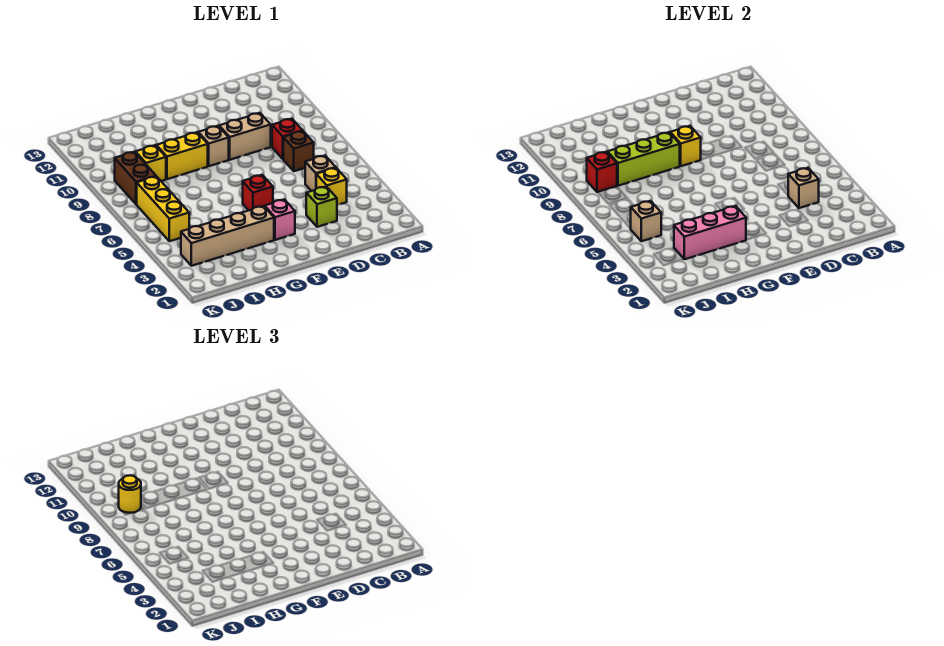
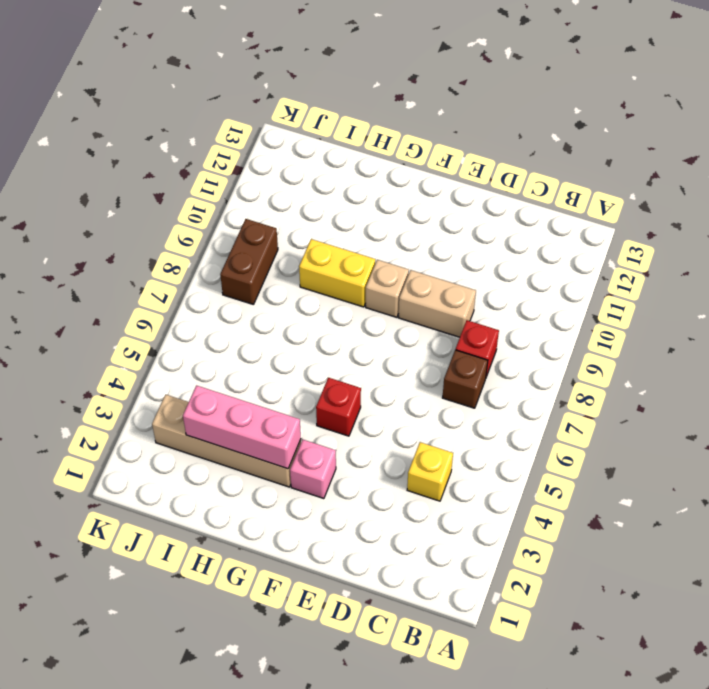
none -> tan brick C5 level 1
none -> lime brick D3 level 1
none -> yellow brick I9 level 1

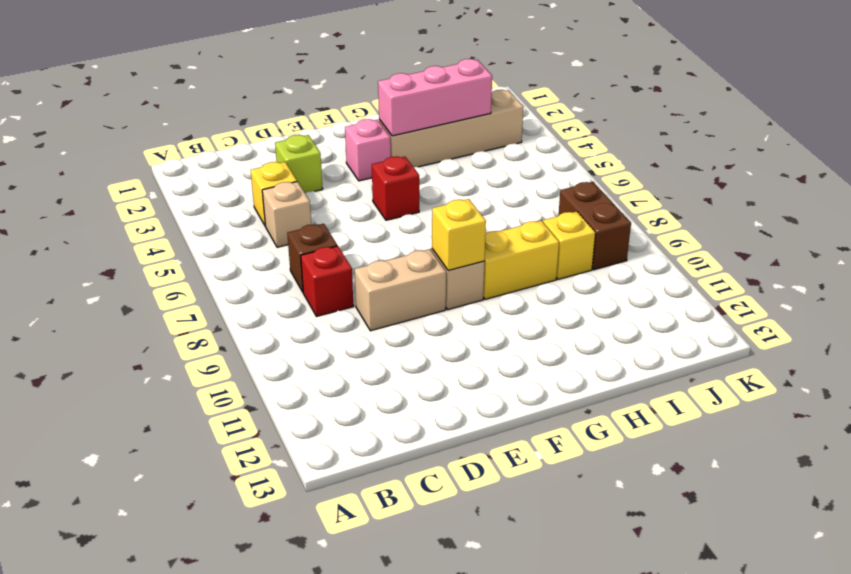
none -> yellow brick J5:J7 level 1
none -> tan brick C4 level 2
none -> lime brick G9:I9 level 2

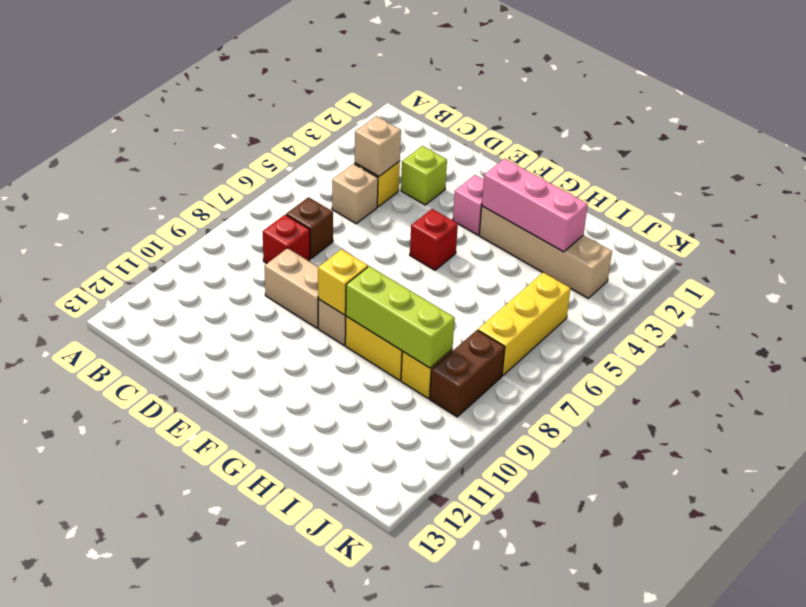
none -> tan brick J5 level 2
none -> red brick J9 level 2
none -> yellow round brick J9 level 3

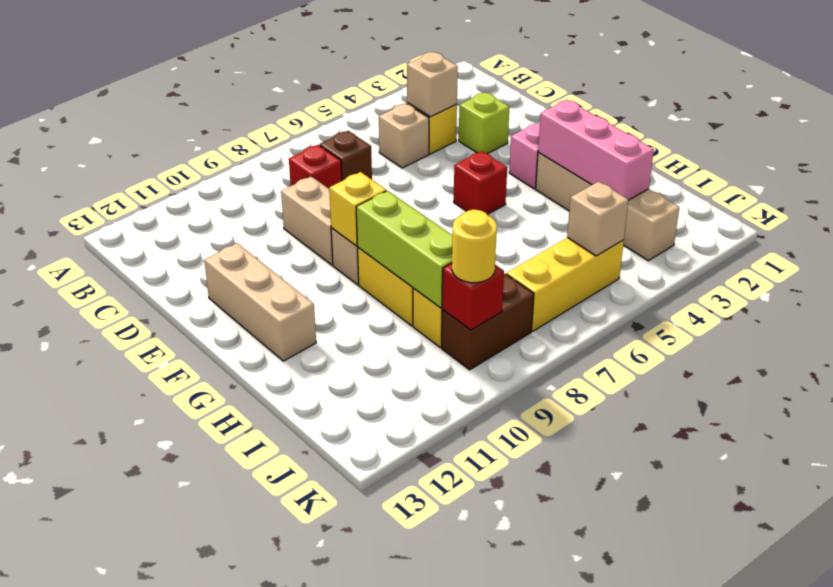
tan brick E12:G12 level 1 -> none

